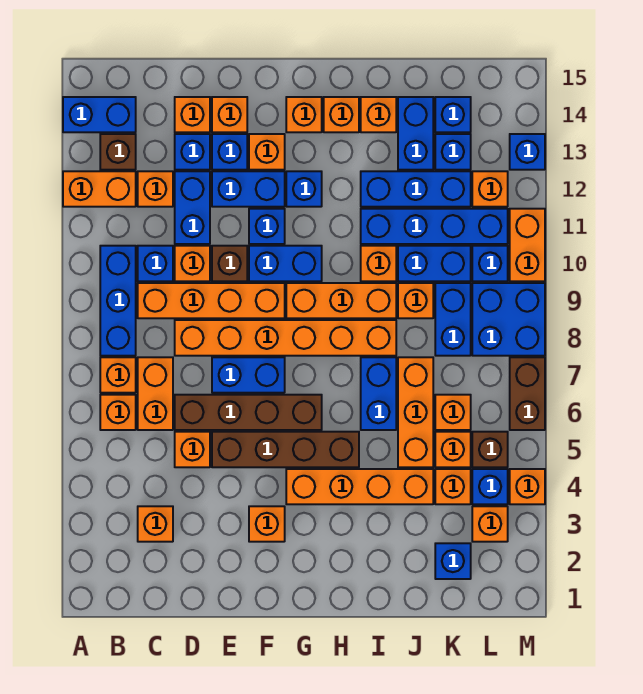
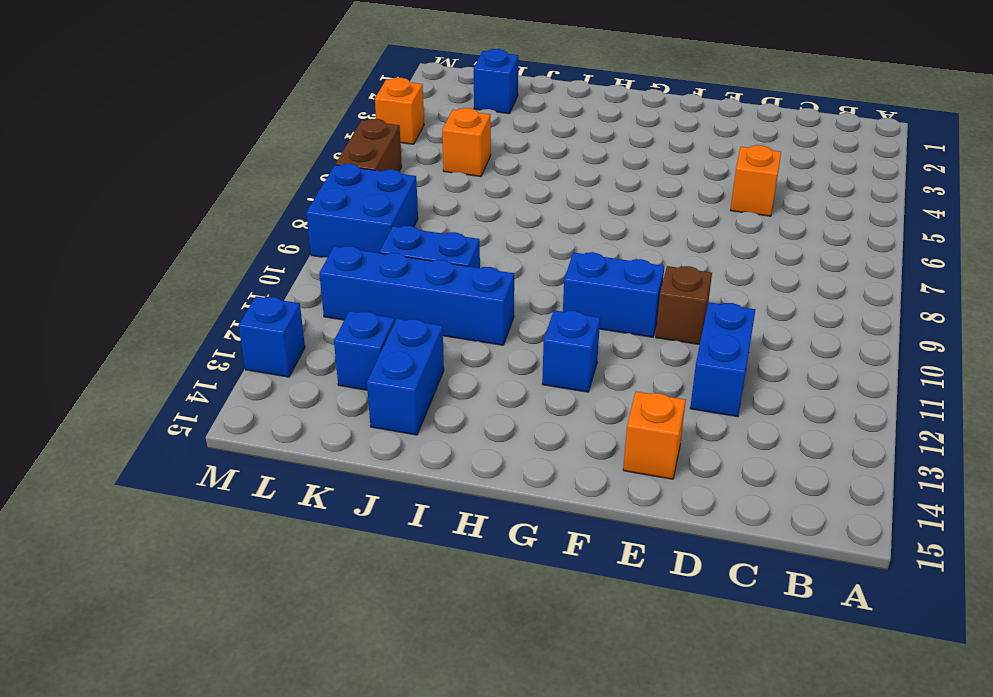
none -> orange brick A12:B12 level 1
none -> blue brick A14:B14 level 1
none -> orange brick B6 level 1
none -> orange brick B7 level 1

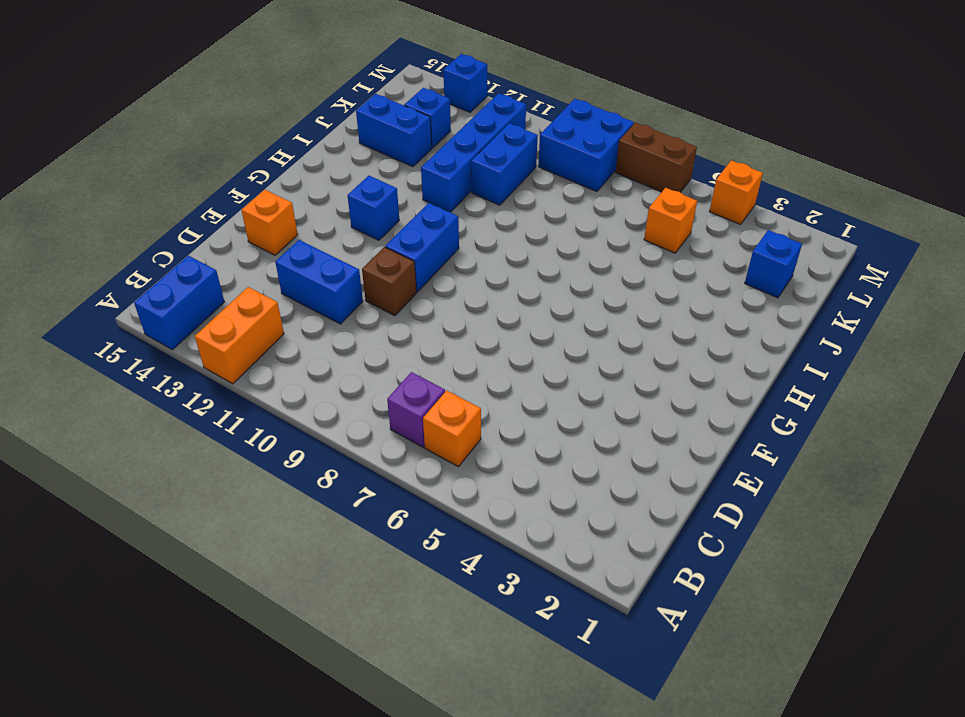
purple brick B7 level 1 -> orange brick B7 level 1
none -> blue brick B8:B10 level 1
none -> brown brick B13 level 1
none -> orange brick C3 level 1
none -> orange brick C6:C7 level 1

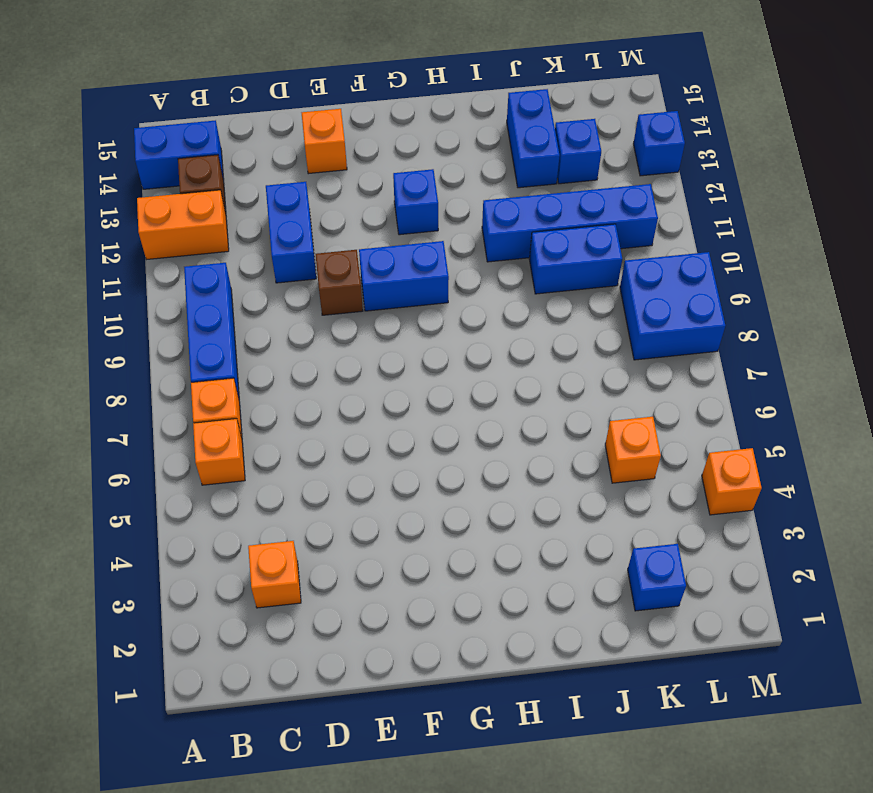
none -> orange brick C6:C7 level 1
none -> orange brick C9:F9 level 1
none -> blue brick C10 level 1
none -> orange brick C12 level 1

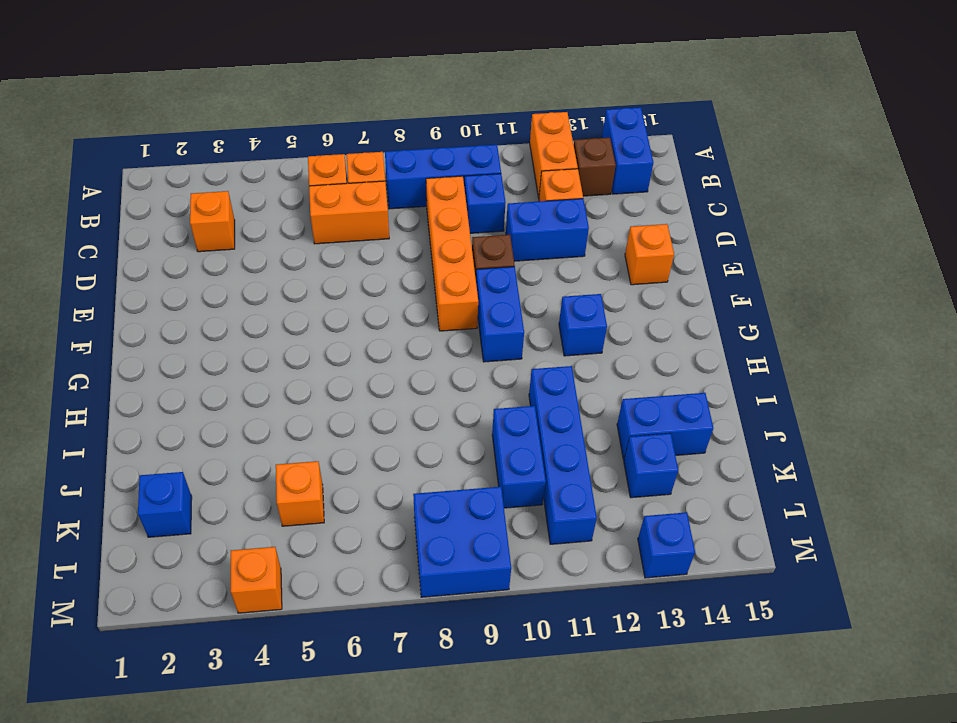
none -> orange brick D5 level 1
none -> brown brick D6:G6 level 1
none -> orange brick D8:I8 level 1
none -> orange brick D10 level 1

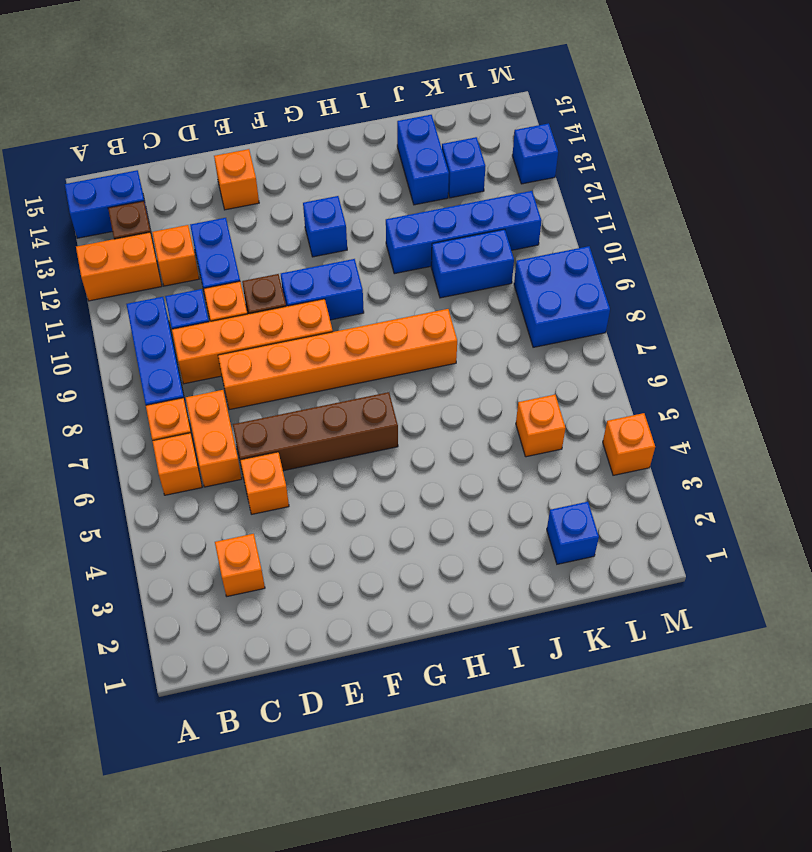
none -> blue brick D13 level 1
none -> orange brick D14 level 1
none -> brown brick E5:H5 level 1
none -> blue brick E7:F7 level 1

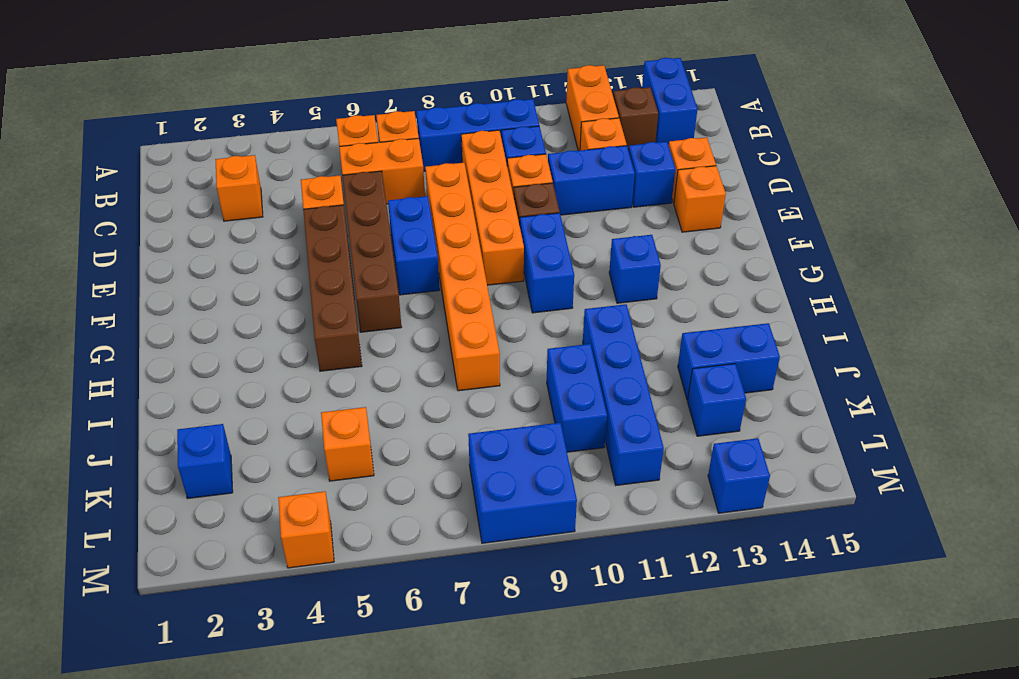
none -> blue brick E12:F12 level 1
none -> blue brick E13 level 1
none -> orange brick F3 level 1
none -> blue brick F11 level 1

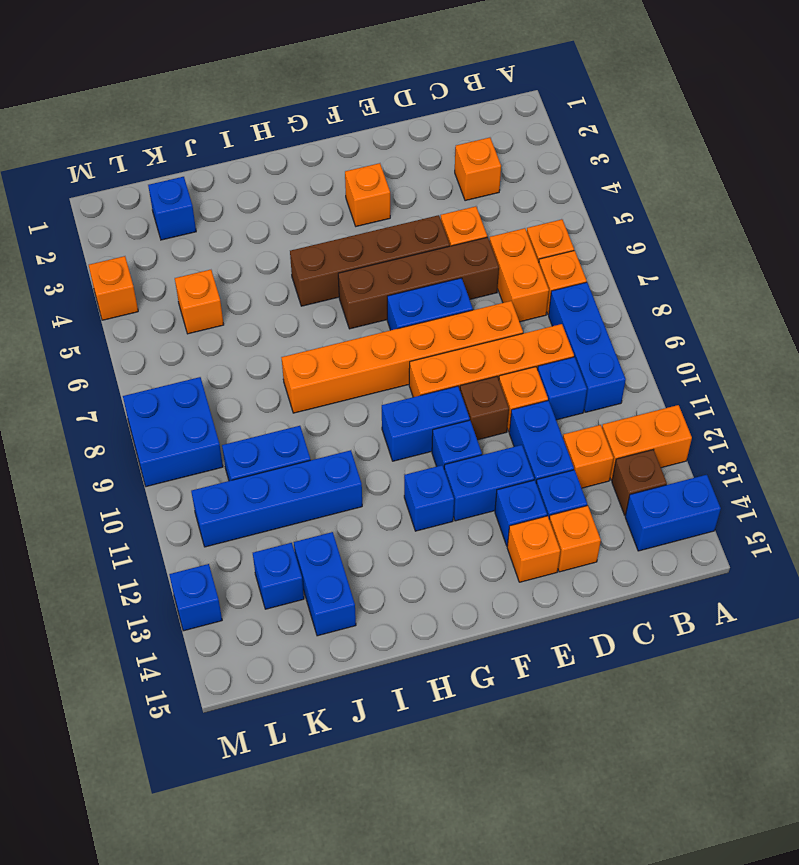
none -> orange brick F13 level 1
none -> orange brick G4:J4 level 1
none -> orange brick G9:I9 level 1
none -> orange brick G14 level 1

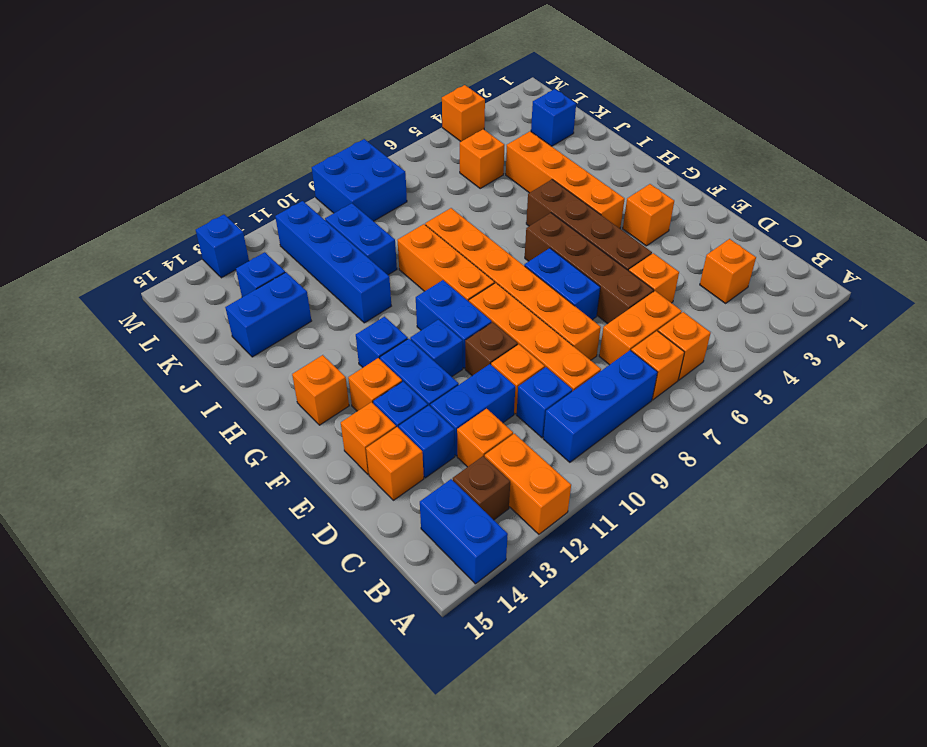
none -> orange brick H14 level 1
none -> blue brick I6:I7 level 1
none -> orange brick I10 level 1
none -> blue brick I12:K12 level 1

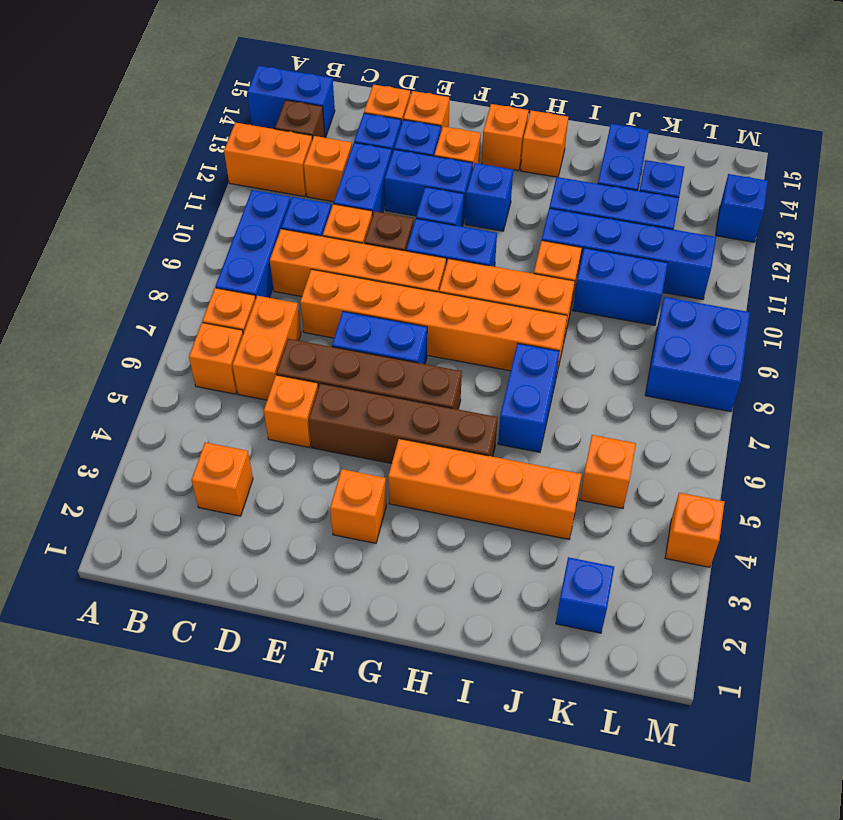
none -> orange brick I14 level 1
none -> orange brick J5:J7 level 1
none -> orange brick J9 level 1
none -> orange brick K4 level 1

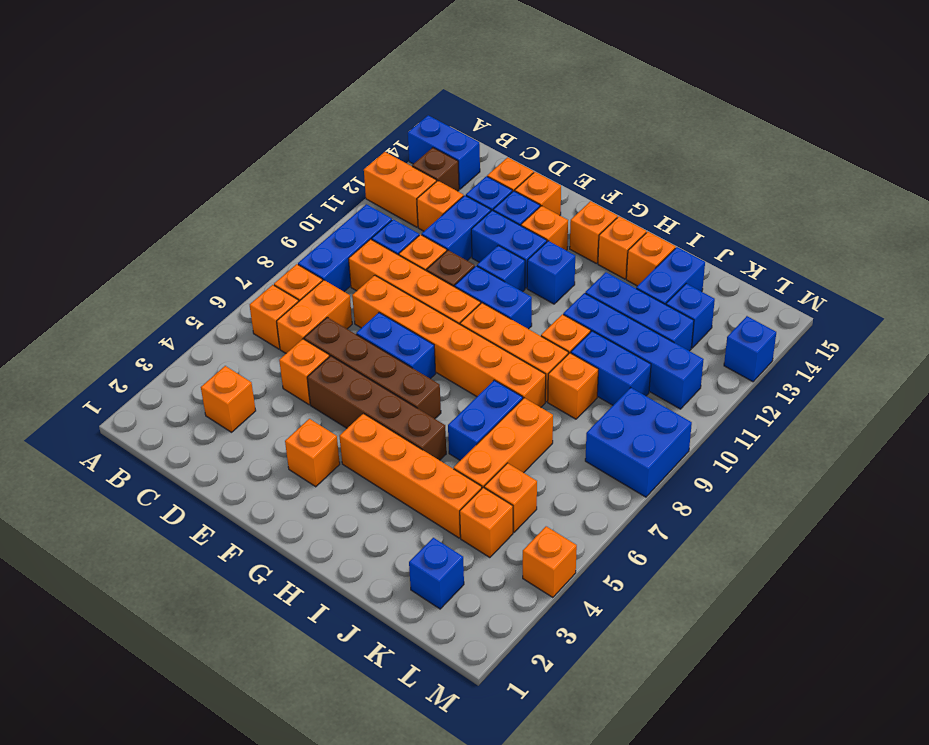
none -> orange brick K6 level 1
none -> blue brick K8:K9 level 1
none -> blue brick K14 level 1
none -> orange brick L3 level 1

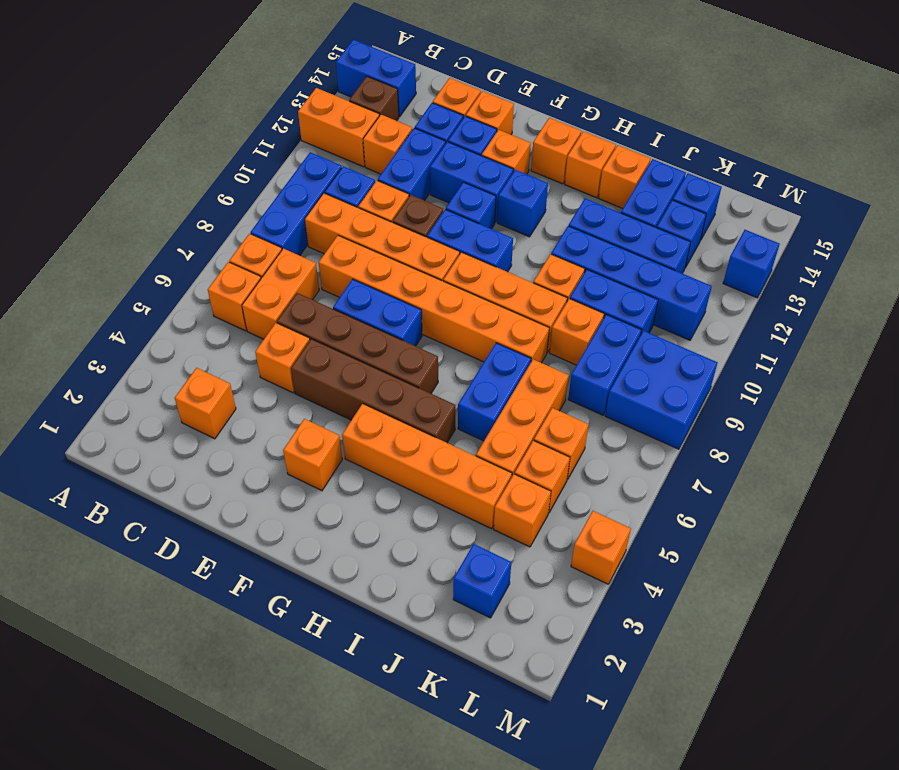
none -> orange brick L3 level 1
none -> blue brick L4 level 1
none -> brown brick L5 level 1
none -> blue brick L10 level 1

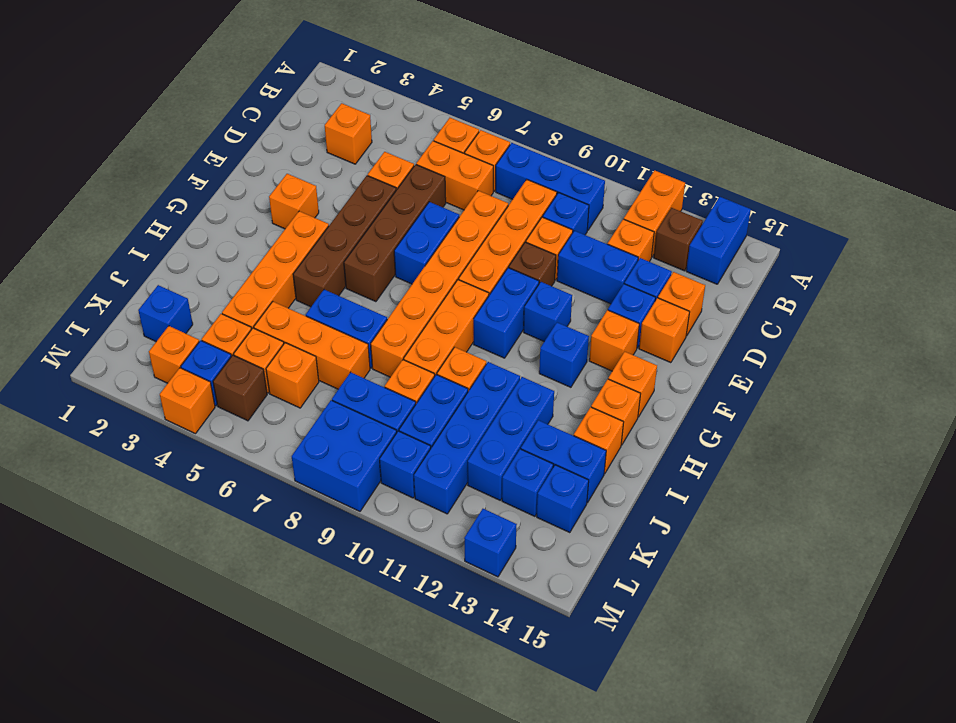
none -> blue brick E12:F12 level 1
none -> orange brick L12 level 1
none -> brown brick M6:M7 level 1
none -> orange brick M10:M11 level 1

